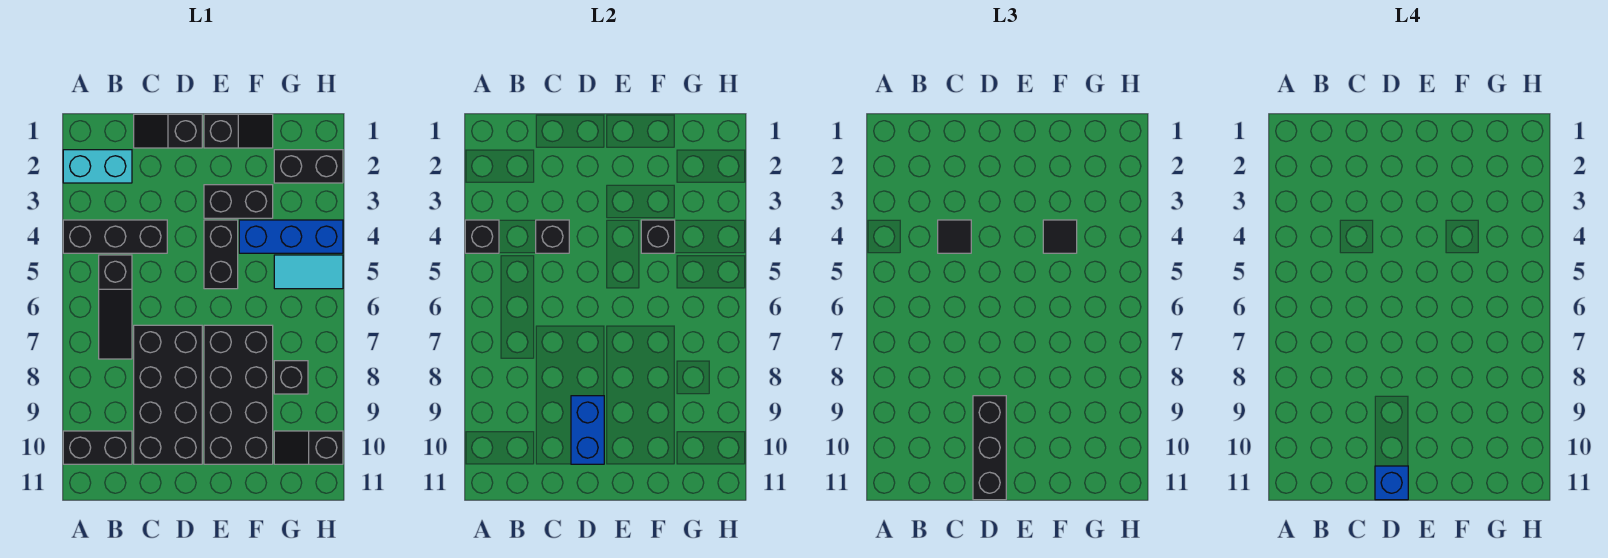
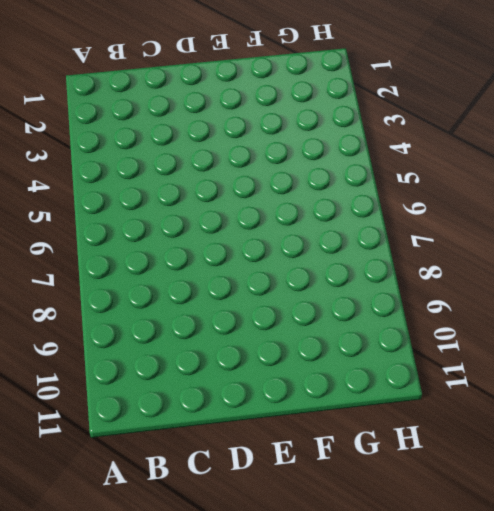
none -> cyan brick A2:B2 level 1
none -> black brick A4:C4 level 1
none -> black brick A10:B10 level 1

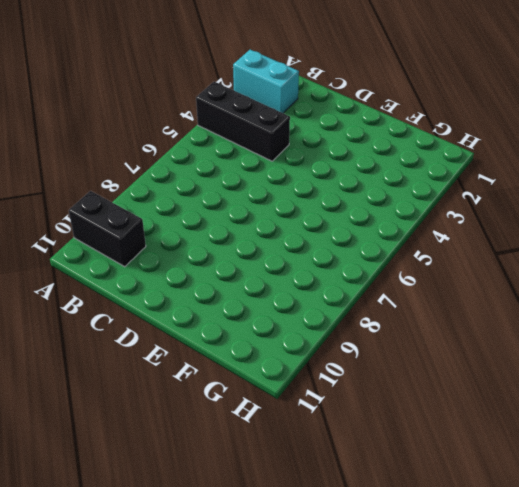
none -> black slope B5:B7 level 1 top 5
none -> black slope C1:D1 level 1 top D
none -> black brick C7:D10 level 1

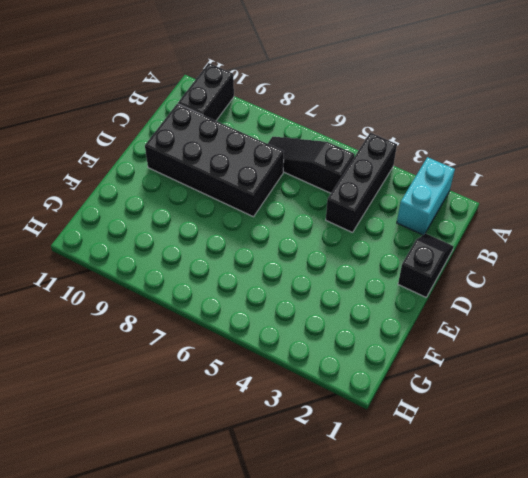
none -> black slope E1:F1 level 1 top E
none -> black brick E3:F3 level 1
none -> black brick E4:E5 level 1

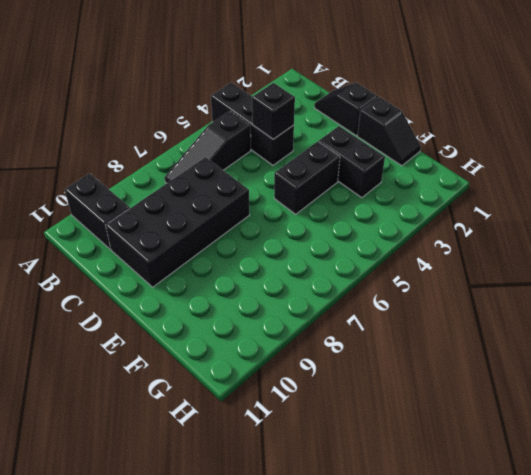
none -> cyan brick A2:B2 level 1
none -> black brick E7:F10 level 1
none -> blue brick F4:H4 level 1

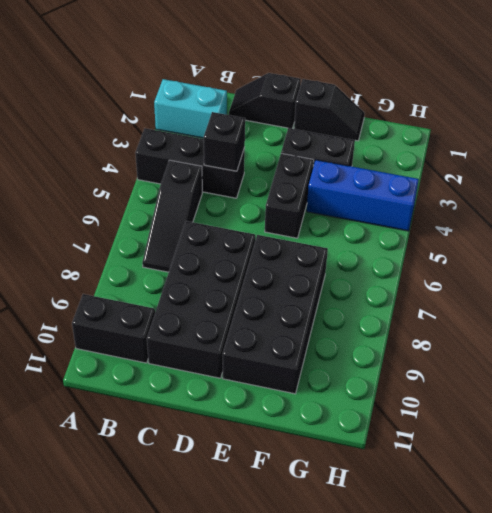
none -> black brick G2:H2 level 1
none -> cyan tile G5:H5 level 1
none -> black brick G8 level 1

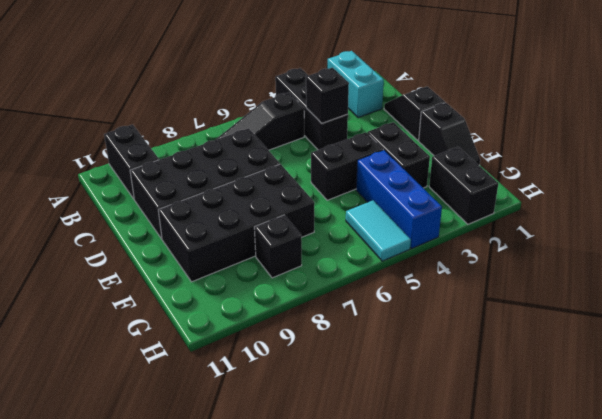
none -> black slope G10:H10 level 1 top H
none -> black brick A4 level 2
none -> blue brick D9:D10 level 2

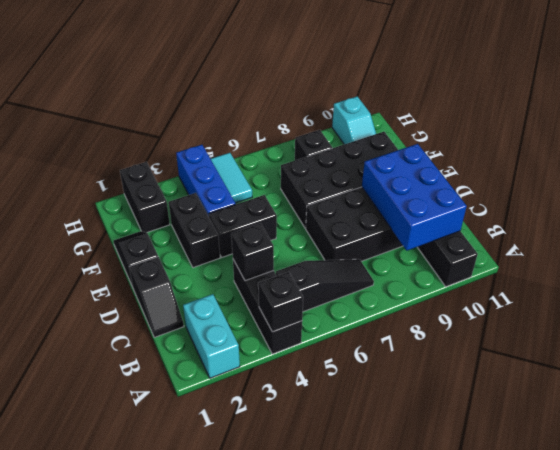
blue brick B9:D10 level 2 -> blue brick D9:D10 level 2
cyan slope G10:H10 level 1 top H -> black slope G10:H10 level 1 top H
none -> black brick F4 level 2
none -> black tile C4 level 3
none -> black brick D9:D11 level 3

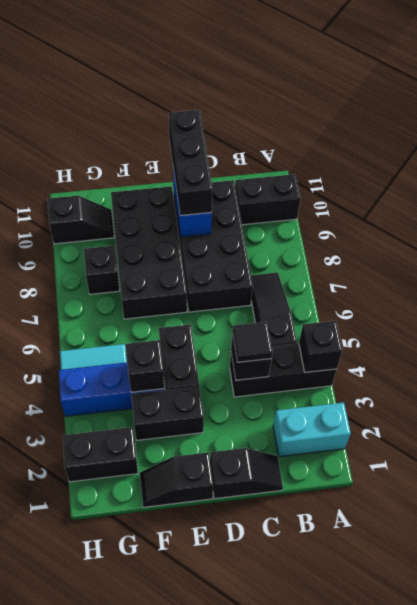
none -> black tile F4 level 3
none -> blue brick D11 level 4

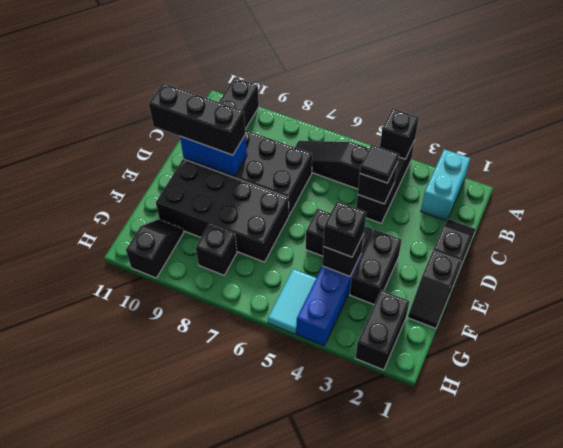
black brick F4 level 3 -> black tile F4 level 3
none -> blue brick D11 level 4

